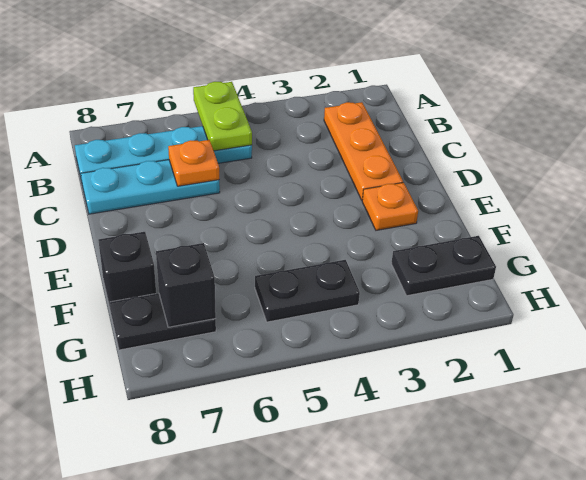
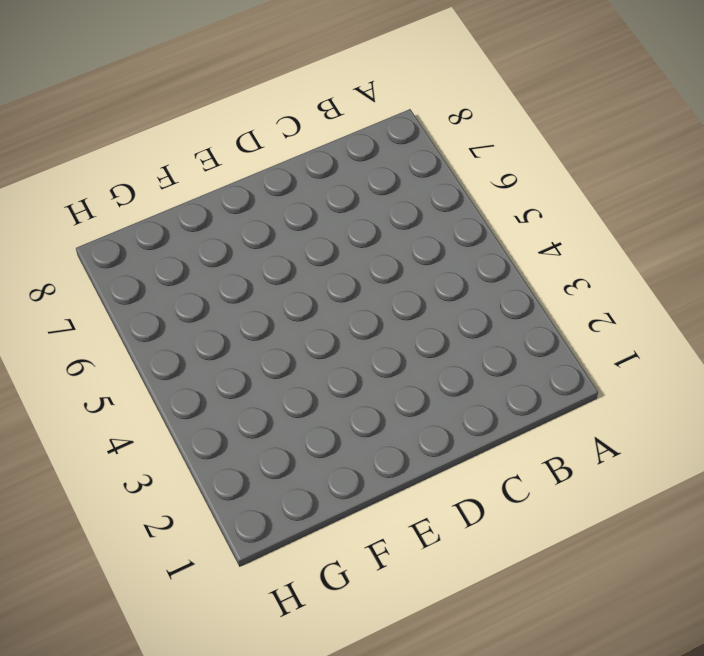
none -> orange plate B2:D2 level 1
none -> cyan plate B5:B8 level 1

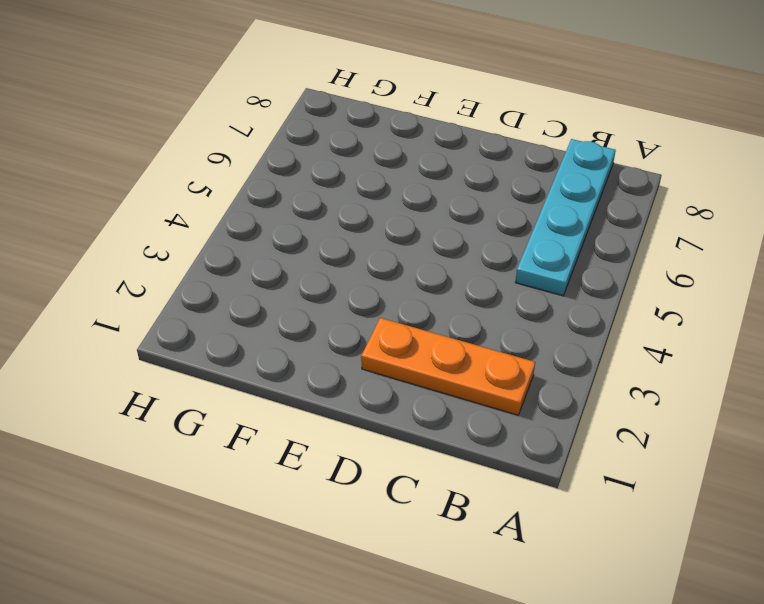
none -> cyan plate C6:C8 level 1
none -> orange plate E2 level 1

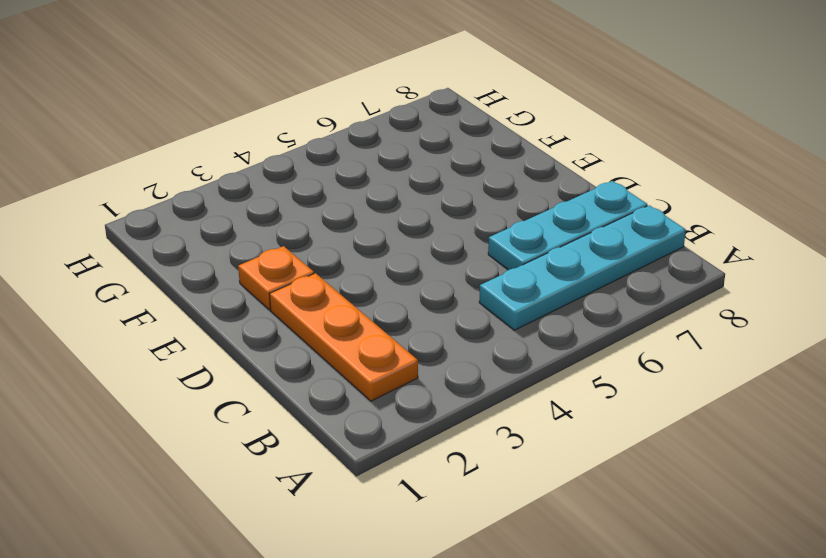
none -> black brick F8 level 1
none -> black plate G1:G2 level 1

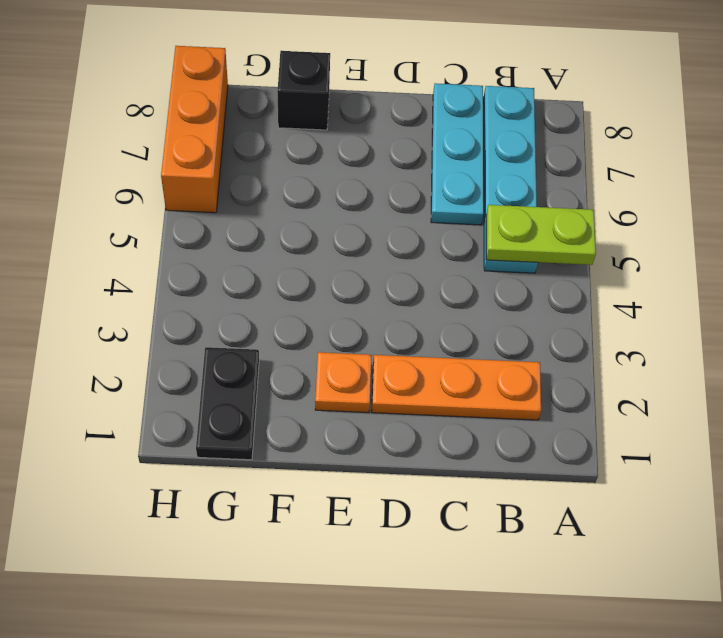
orange brick H6:H8 level 1 -> none
none -> black plate G4:G5 level 1
none -> black plate G7:G8 level 1

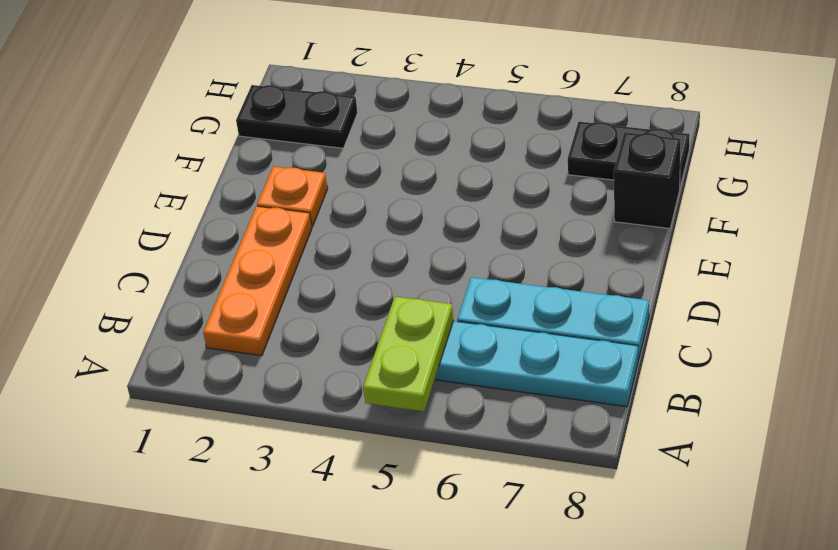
none -> black plate G4:G5 level 1
none -> orange plate C6 level 2

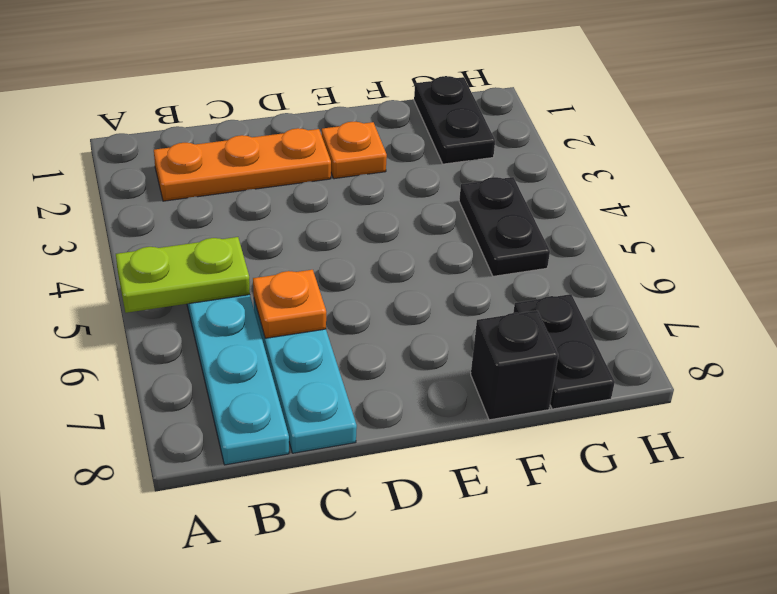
none -> black brick G7 level 2

